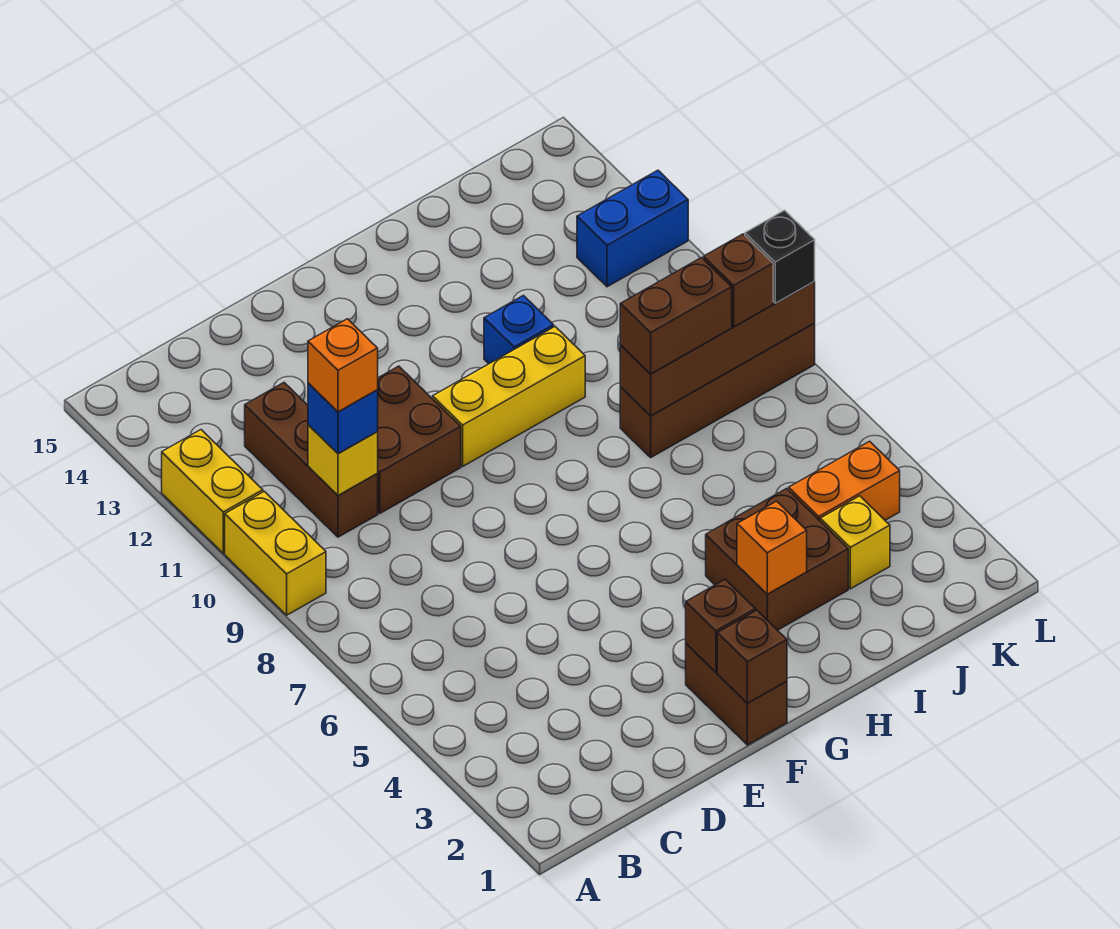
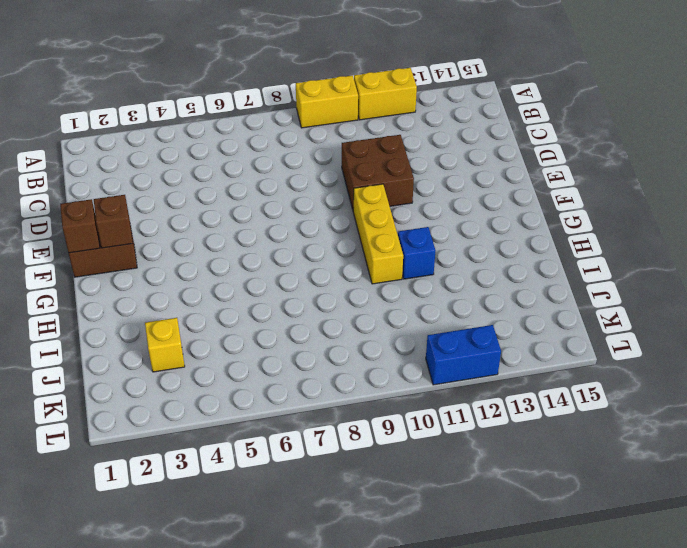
blue brick L11:L12 level 1 -> blue brick K12:L12 level 1
none -> brown brick C10:C12 level 1
none -> brown brick H3:I4 level 1
none -> brown brick I8:L8 level 1

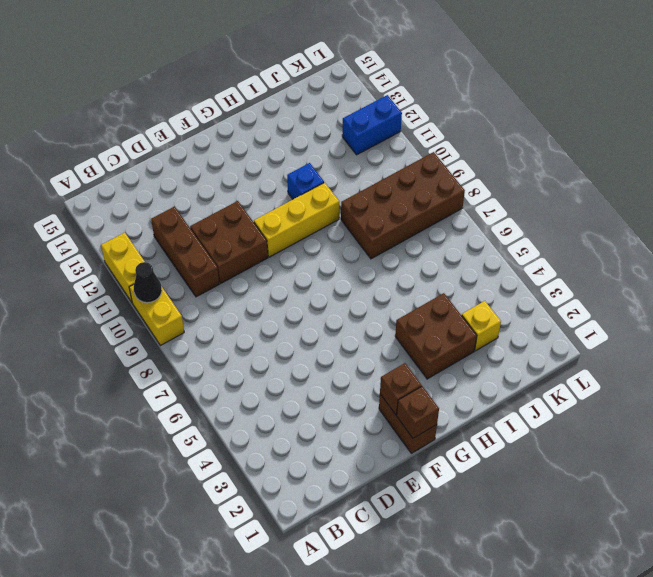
black cone A10 level 2 -> none
brown brick I8:L9 level 1 -> brown brick I8:L8 level 1
none -> orange brick J4:K4 level 1
none -> yellow brick C10 level 2
none -> orange brick H3 level 2

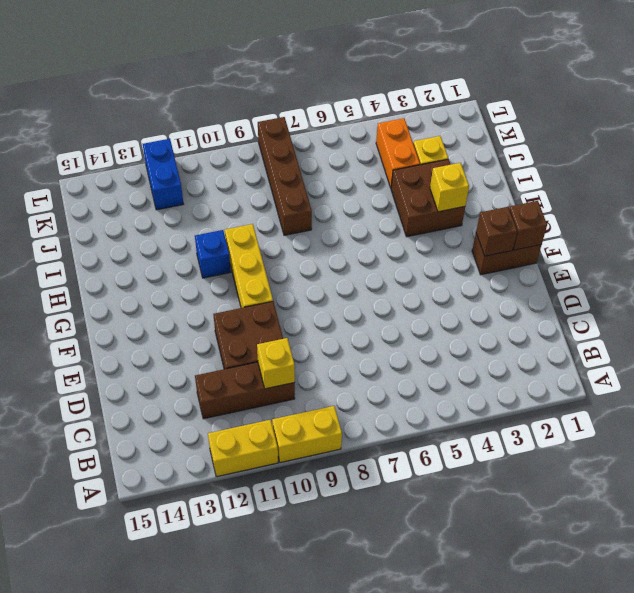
yellow brick H3 level 2 -> orange brick H3 level 2
none -> brown brick I8:L8 level 2
none -> blue brick C10 level 3
none -> brown brick I8:J8 level 3

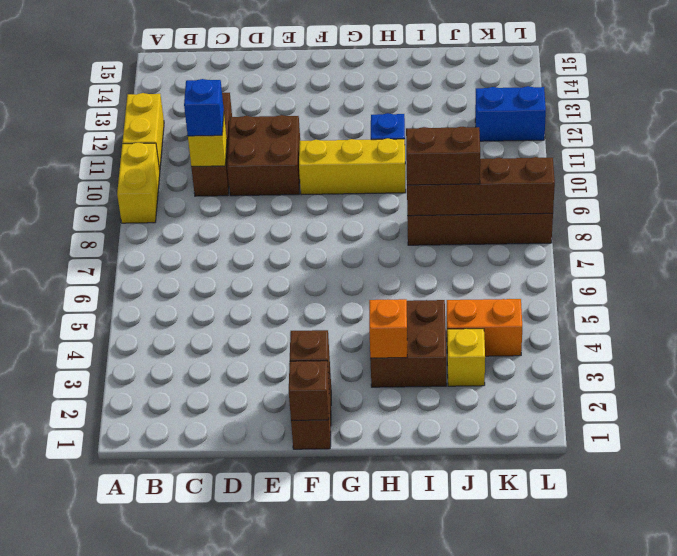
none -> brown brick K8 level 3
none -> black brick L8 level 3
none -> orange brick C10 level 4

